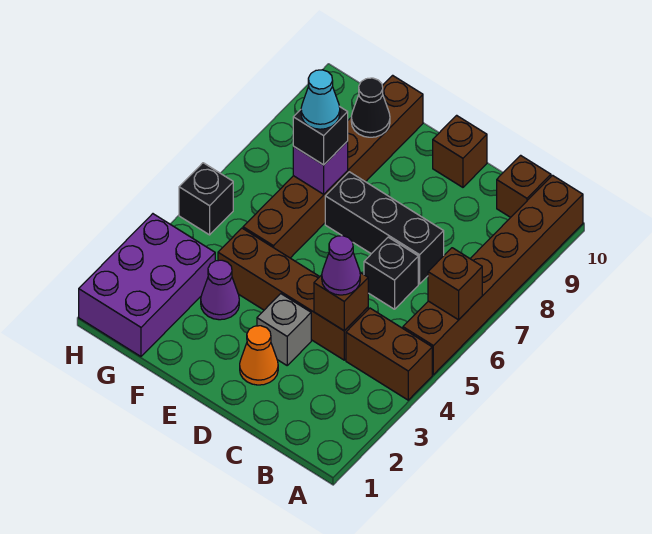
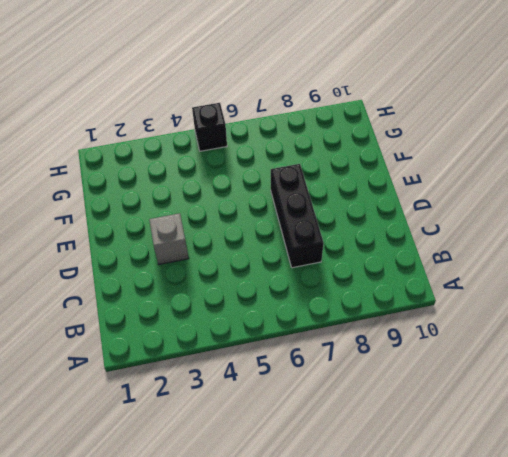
none -> brown brick A4:B4 level 1
none -> brown brick A5:A10 level 1
none -> brown brick B10 level 1

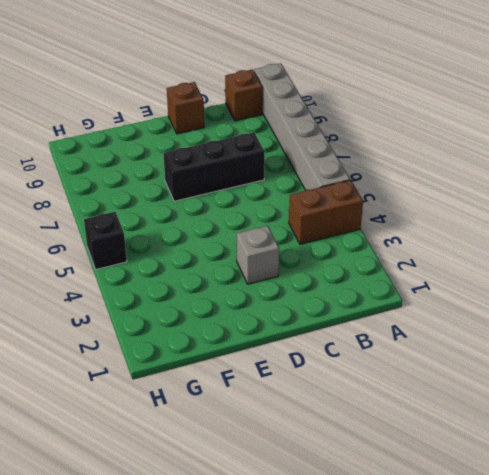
grey brick A5:A10 level 1 -> brown brick A5:A10 level 1
none -> brown brick C4:F4 level 1
none -> black brick C6 level 1
none -> orange cone D2 level 1

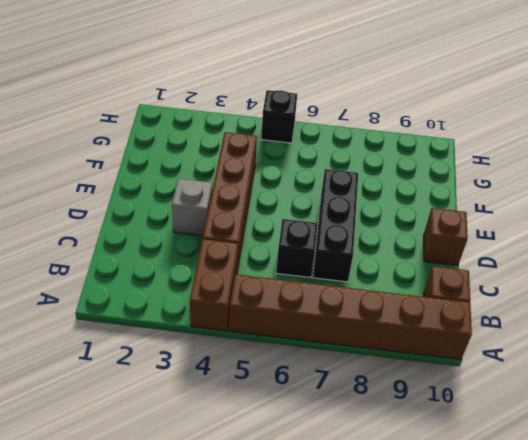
none -> orange cone D2 level 1
none -> purple cone F3 level 1
none -> brown brick F5:F10 level 1

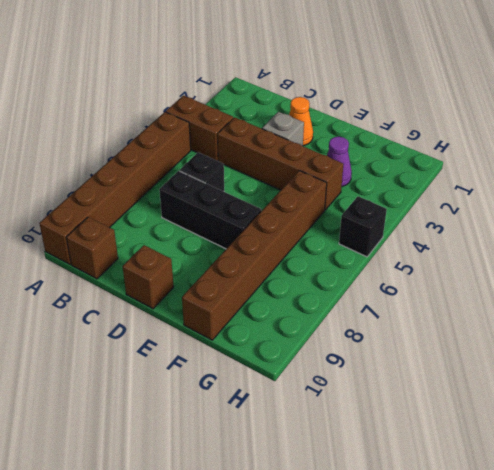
none -> purple brick G1:H3 level 1
none -> brown brick A6 level 2
none -> brown brick C4 level 2

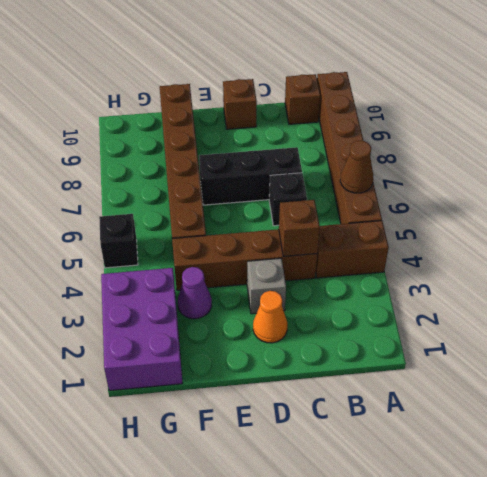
brown cone A6 level 2 -> brown brick A6 level 2
none -> purple brick F7 level 2
none -> black cone F9 level 2
none -> purple cone C4 level 3

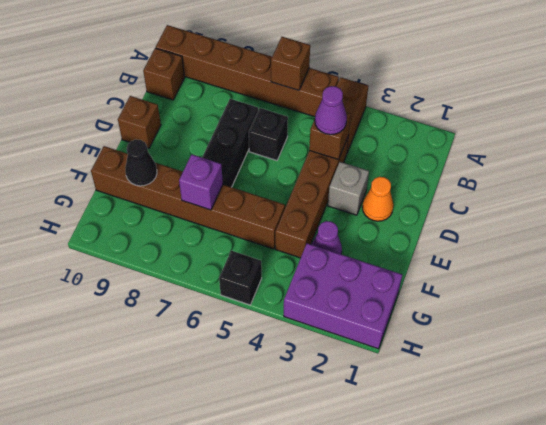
none -> black brick F7 level 3
none -> cyan cone F7 level 4

